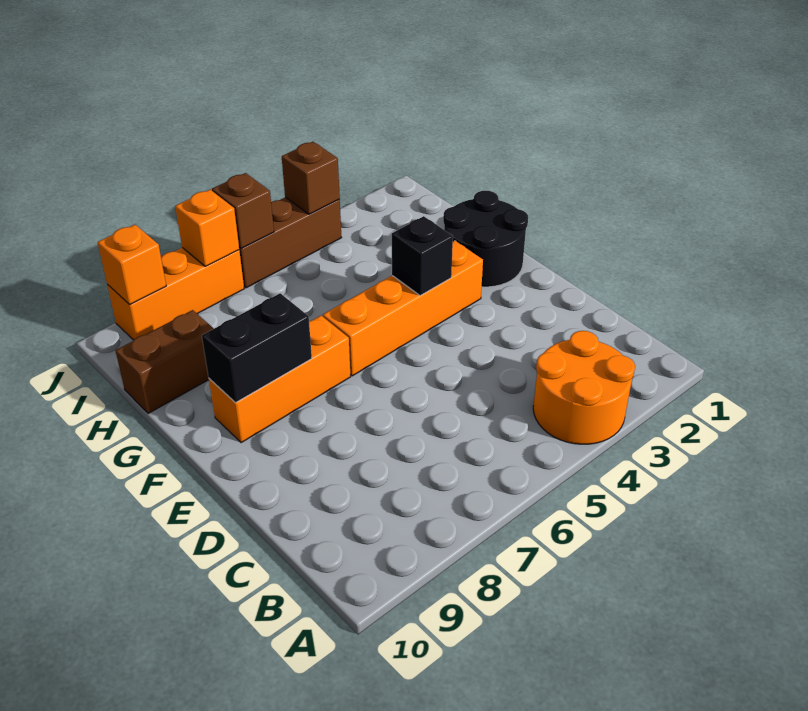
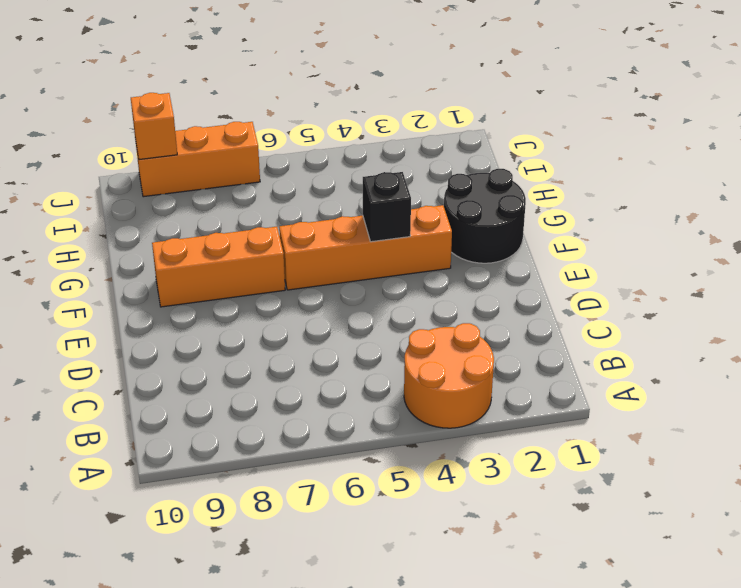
none -> brown brick H9:H10 level 1
none -> brown brick J4:J6 level 1
none -> black brick F8:F9 level 2

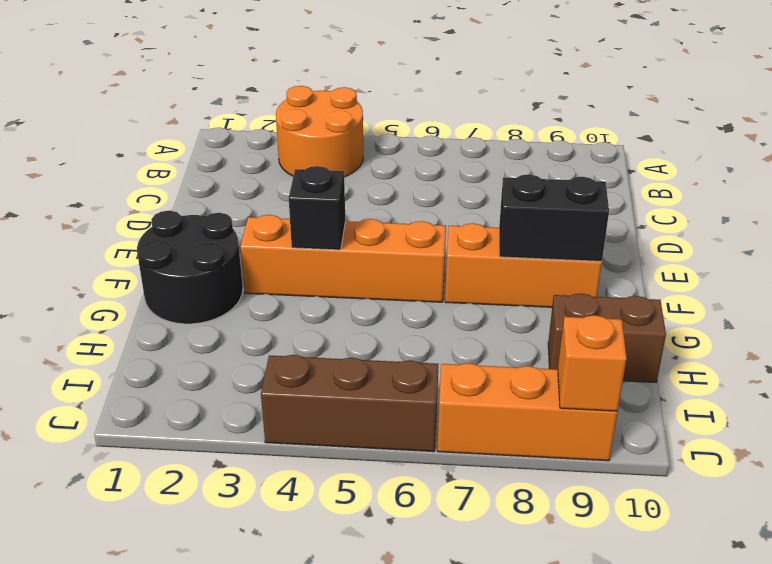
none -> brown brick J4 level 2
none -> brown brick J6 level 2
none -> orange brick J7 level 2

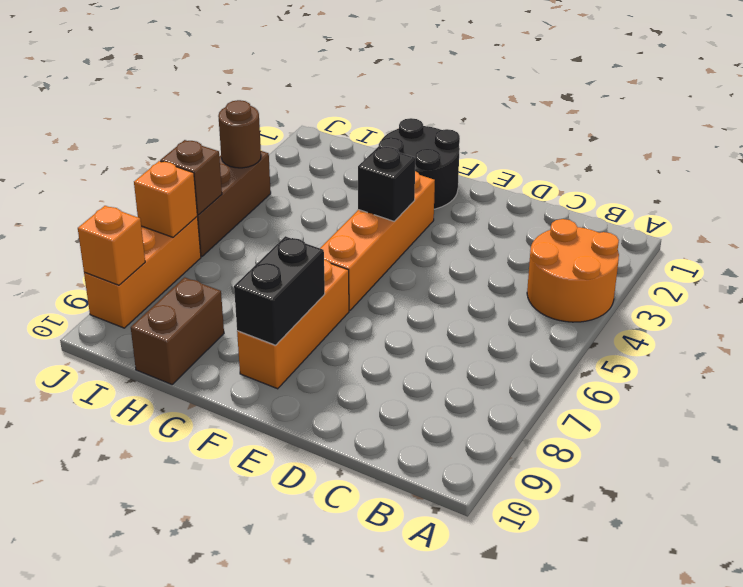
brown round brick J4 level 2 -> brown brick J4 level 2

